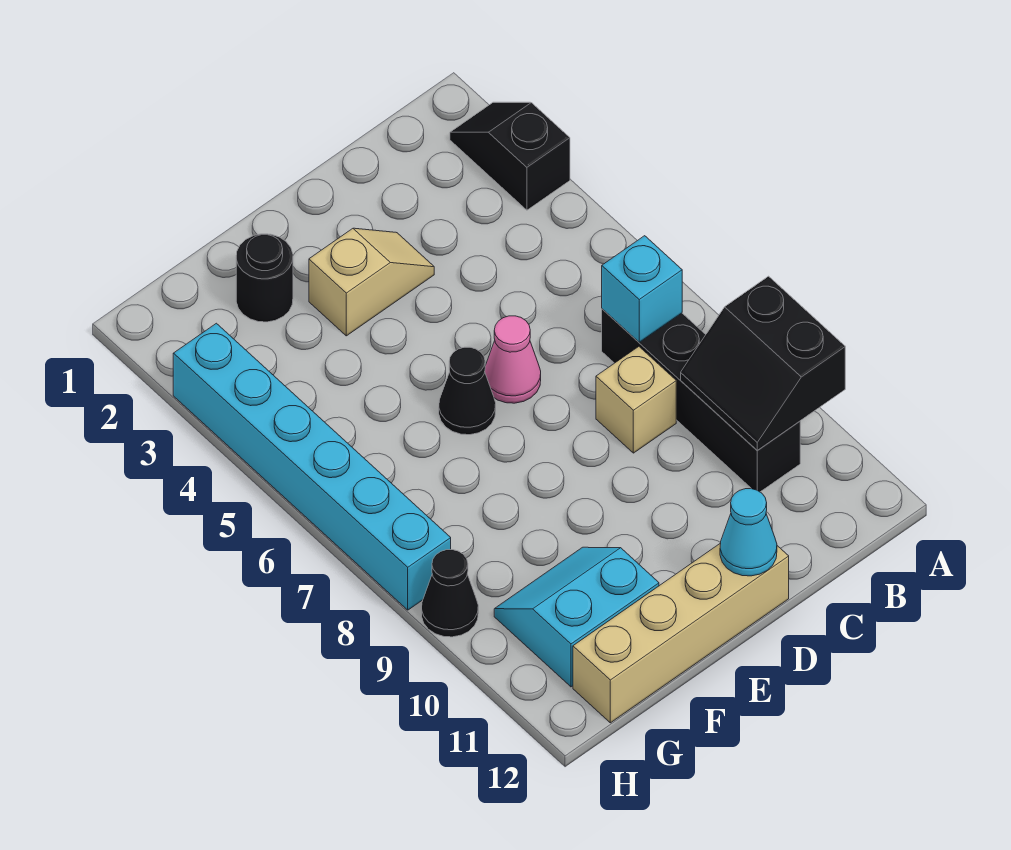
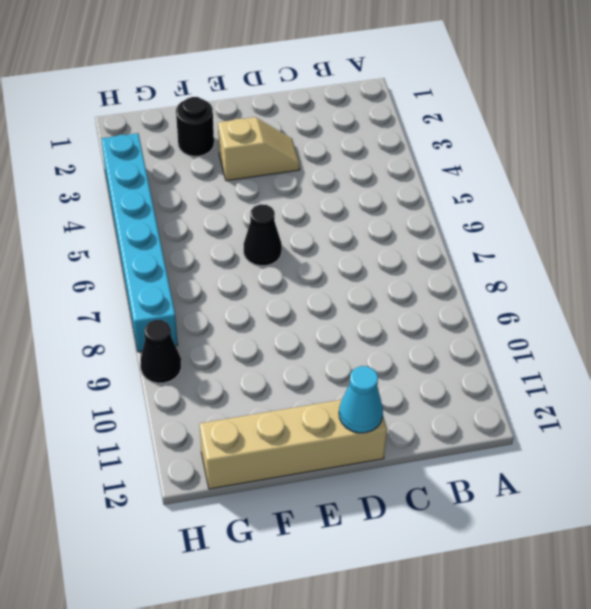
none -> black slope A2:A3 level 1 top 3
none -> black brick B7:B10 level 1
none -> tan brick C8 level 1

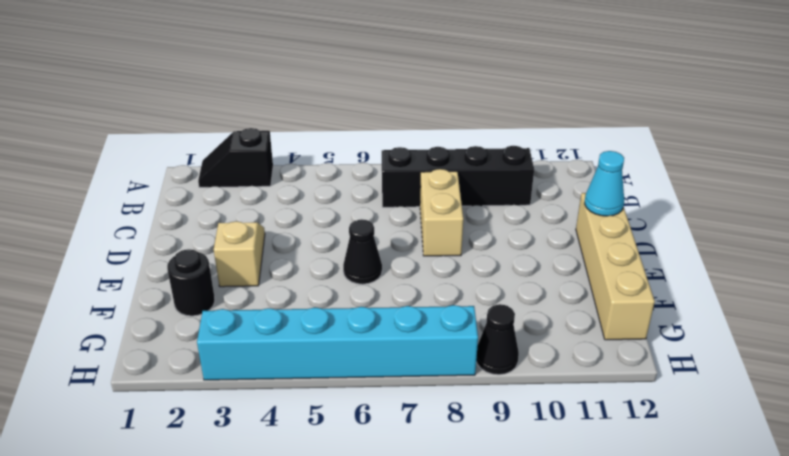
tan brick C8:D8 level 1 -> tan brick C8 level 1
none -> pink cone D6 level 1
none -> cyan slope F10:G11 level 1 top 11
none -> black slope A9:B10 level 2 top A

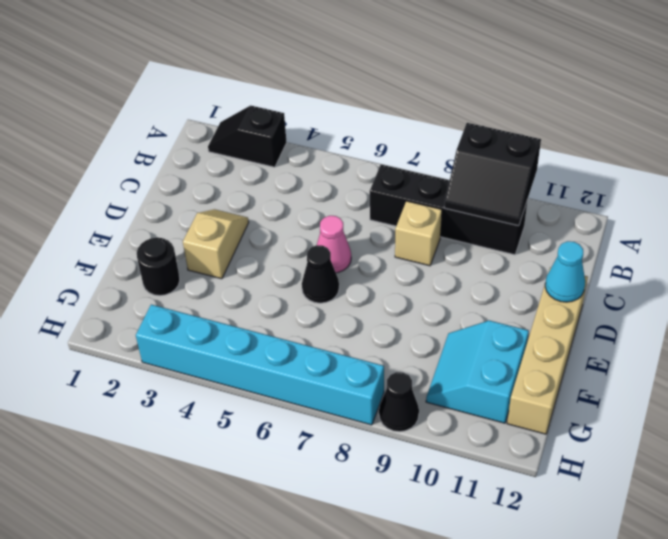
none -> cyan brick B7 level 2

